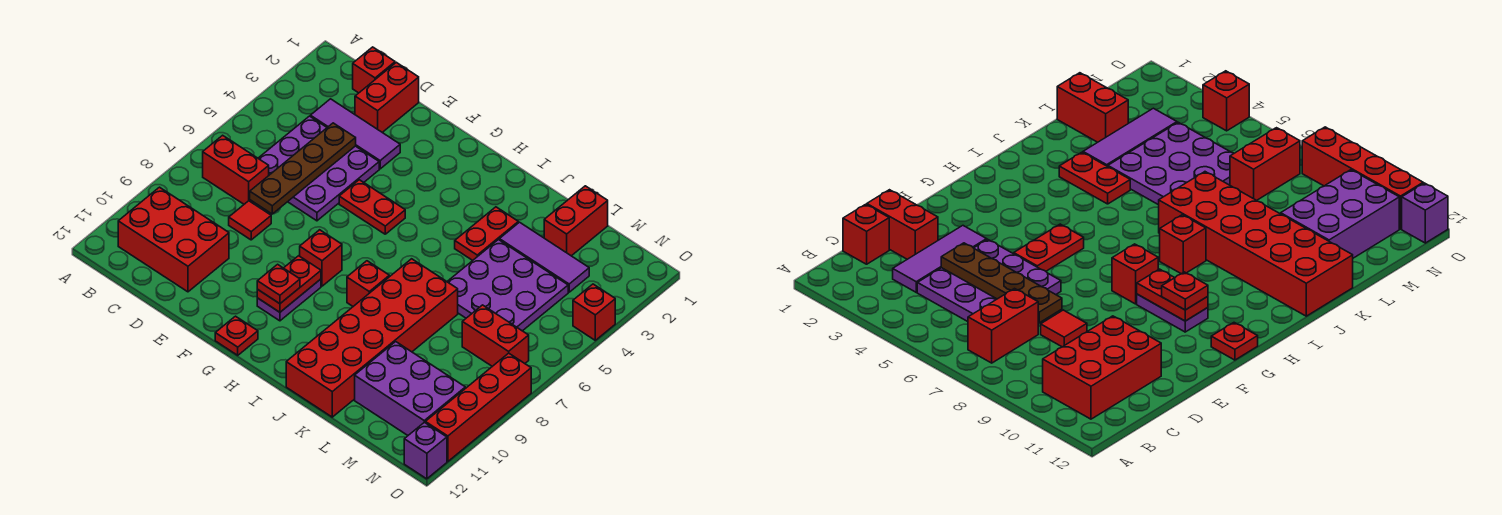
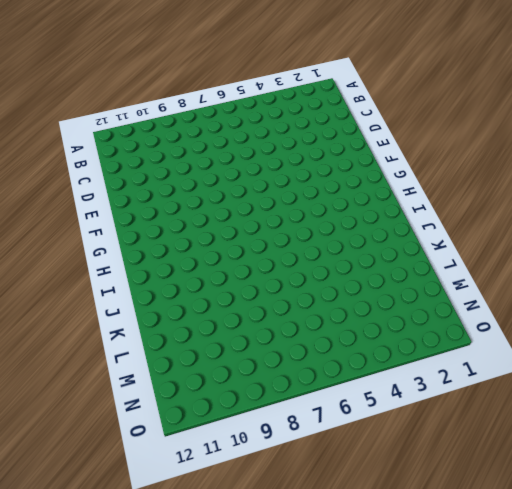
none -> red brick B7:C7 level 1
none -> red brick B10:D11 level 1
none -> red brick C1 level 1

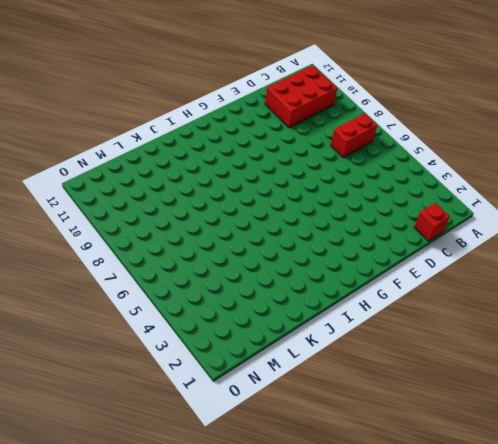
none -> purple tile C3:E3 level 1
none -> purple plate C4:E6 level 1
none -> red brick D1:D2 level 1

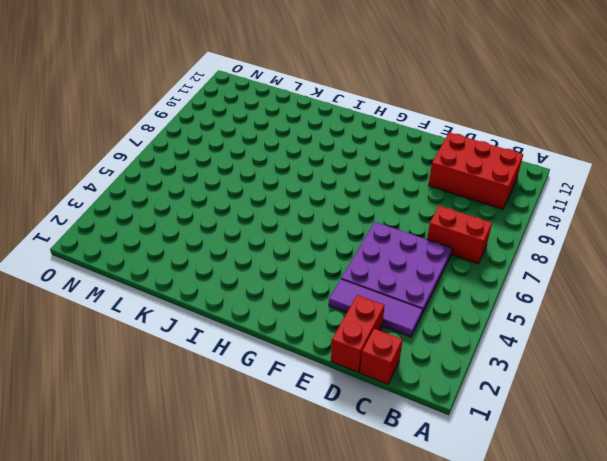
none -> red tile D8 level 1
none -> red plate F5:G5 level 1
none -> red brick G8 level 1

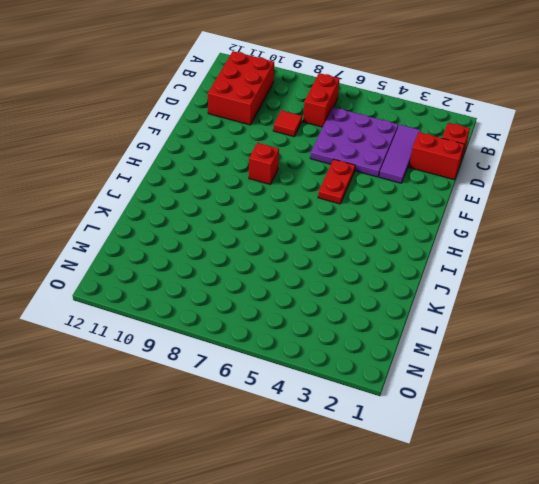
none -> purple plate G9:G10 level 1
none -> red plate G12 level 1
none -> red brick I8 level 1

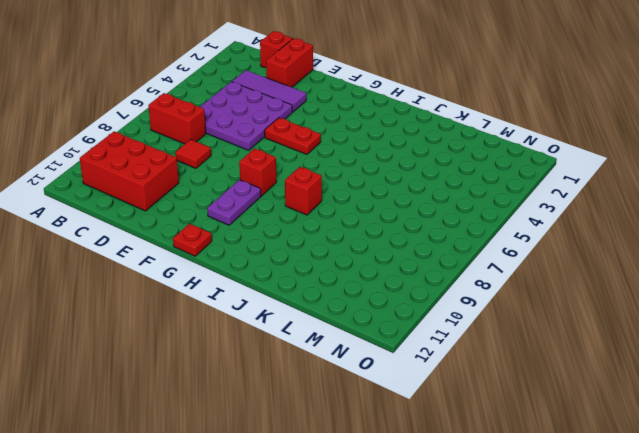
none -> red plate J3:J4 level 1
none -> red brick J7:K12 level 1
none -> purple tile K3:M3 level 1

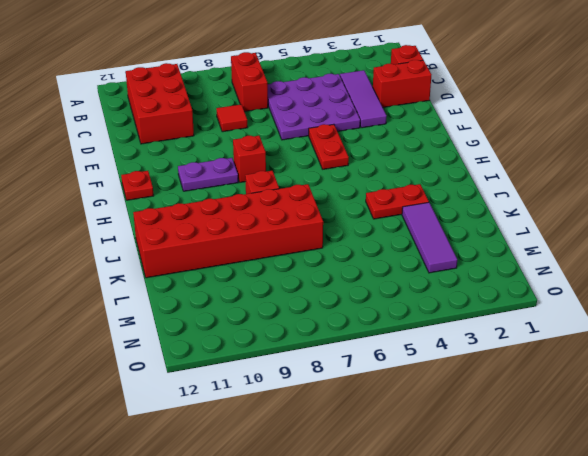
none -> purple plate K4:M6 level 1
none -> red brick L1:L2 level 1
none -> purple brick L10:N11 level 1

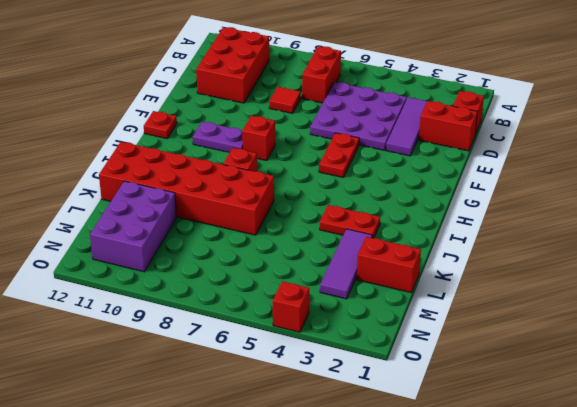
none -> purple plate K4:M6 level 1
none -> red brick M7:N7 level 1
none -> red brick O8:O11 level 1

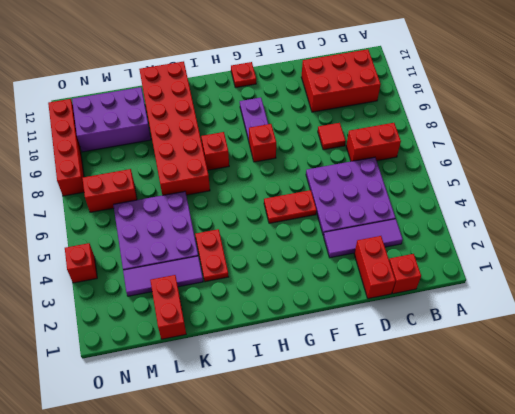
none -> purple brick O12 level 1
none -> brown plate D4:D7 level 2
none -> red plate G9:G10 level 2

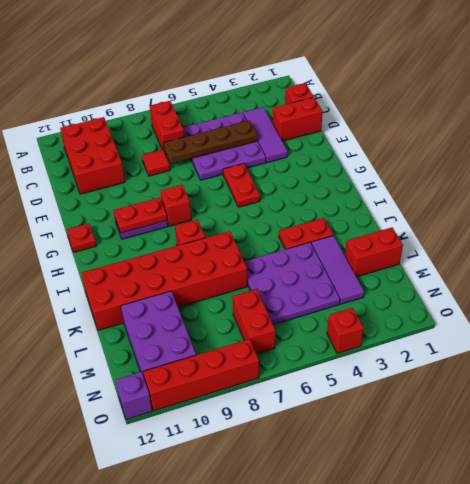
none -> red plate G10 level 3

